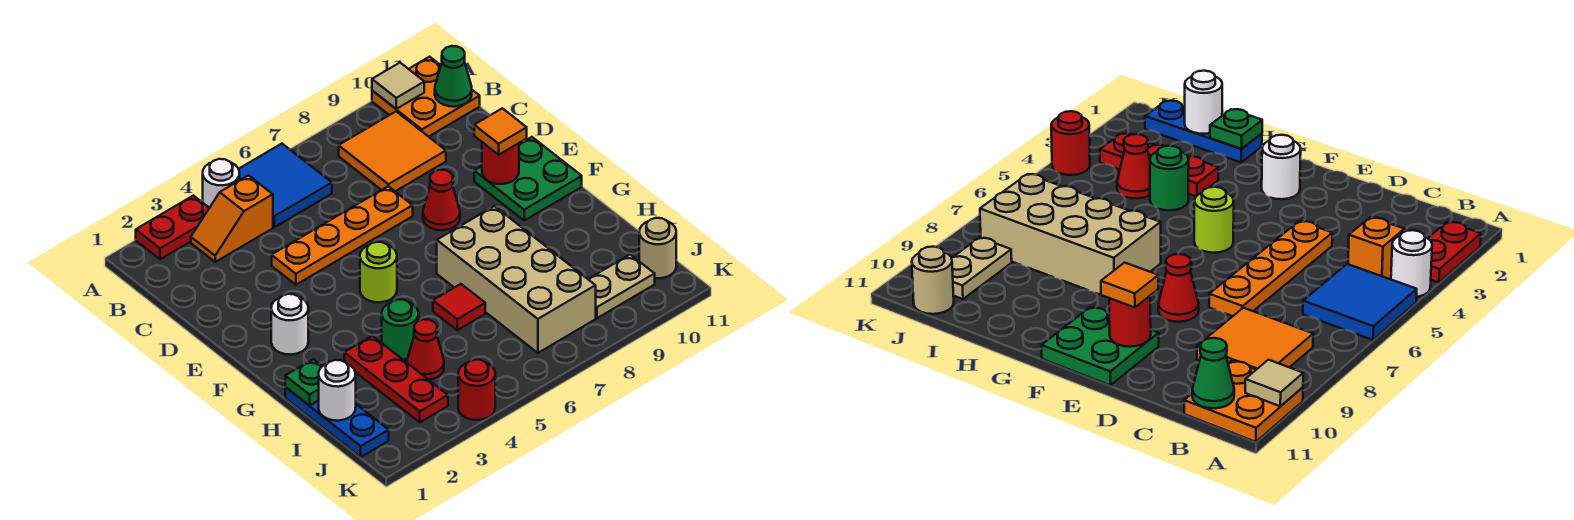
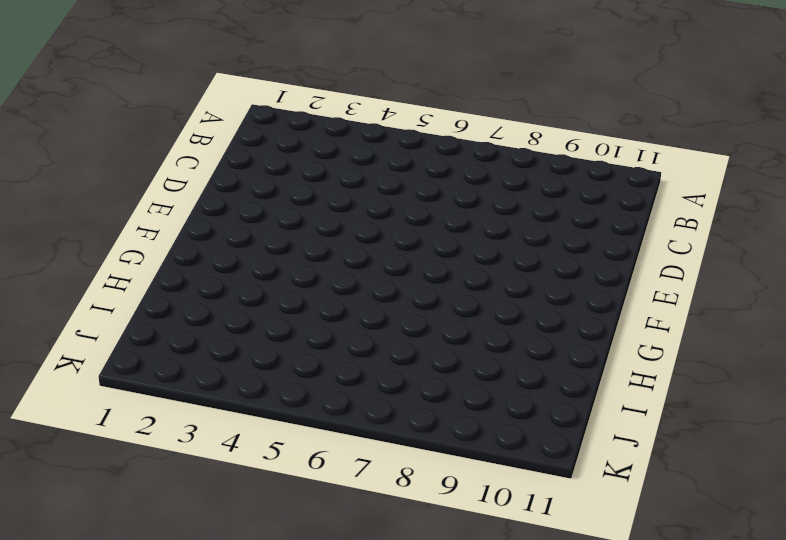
none -> red plate A2:A3 level 1
none -> white round brick A4 level 1
none -> blue tile A5:B6 level 1

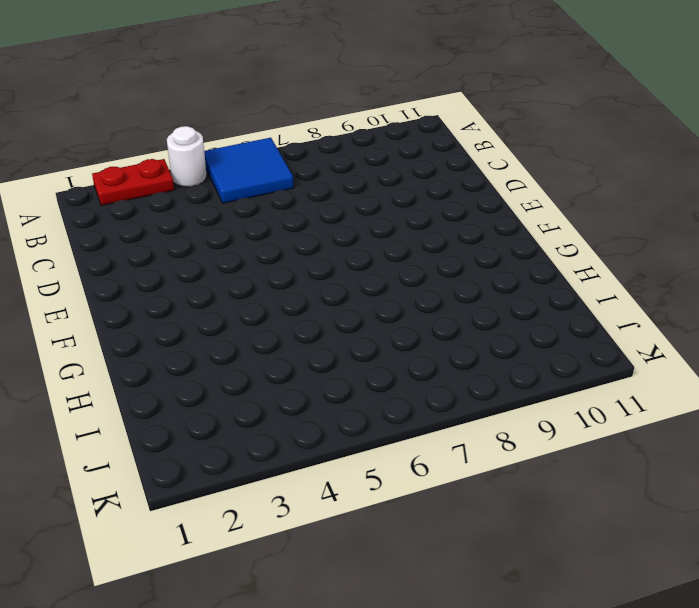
none -> orange plate A10:B11 level 1
none -> orange slope B3:B4 level 1 top 4
none -> orange tile B8:C9 level 1

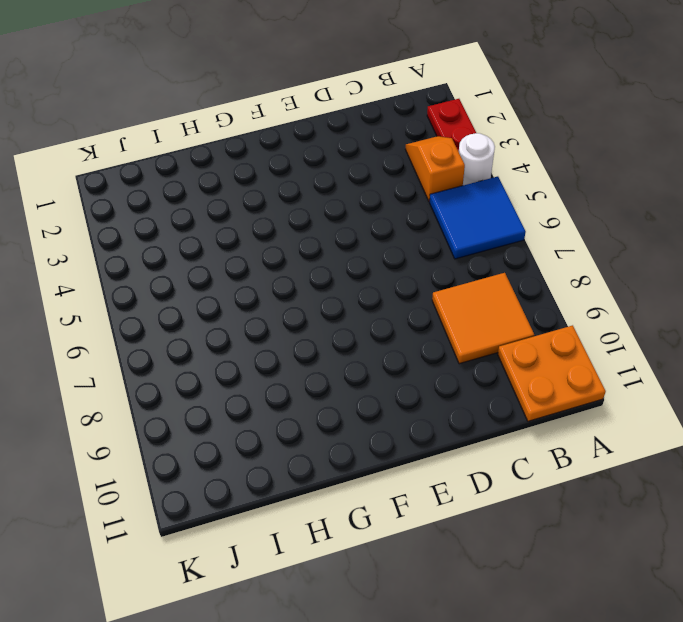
none -> orange plate D4:D7 level 1
none -> red cone E8 level 1
none -> green plate E10:F11 level 1

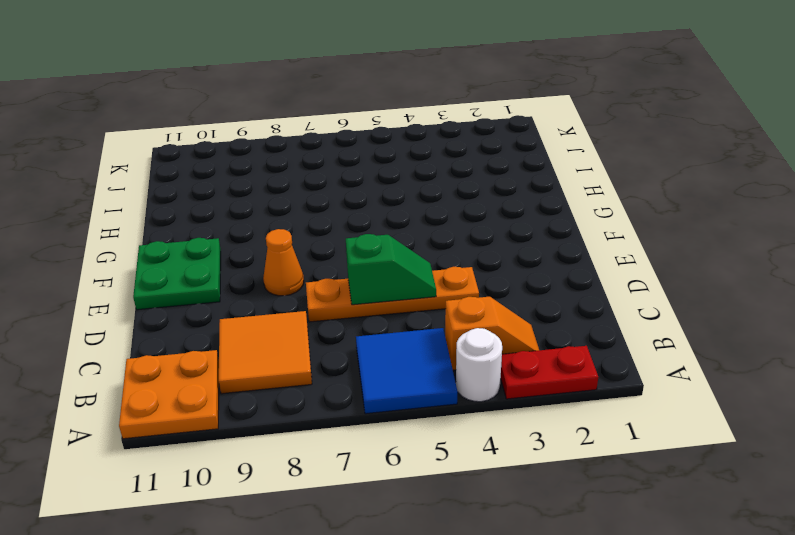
green slope D5:D6 level 2 top 6 -> none
orange cone E8 level 1 -> red cone E8 level 1
none -> white round brick F2 level 1
none -> lime round brick F5 level 1
none -> tan brick G7:J8 level 1

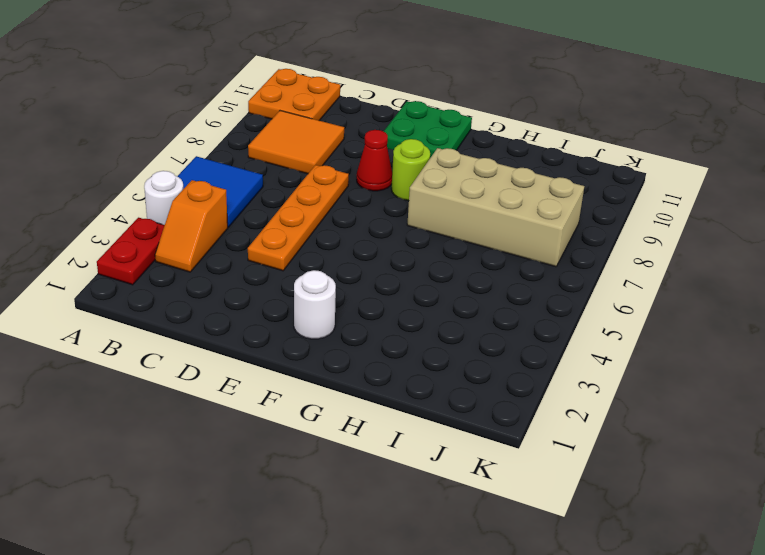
lime round brick F8 level 1 -> lime round brick F5 level 1
none -> blue plate H1:J1 level 1
none -> red plate H3:J3 level 1
none -> green round brick H4 level 1

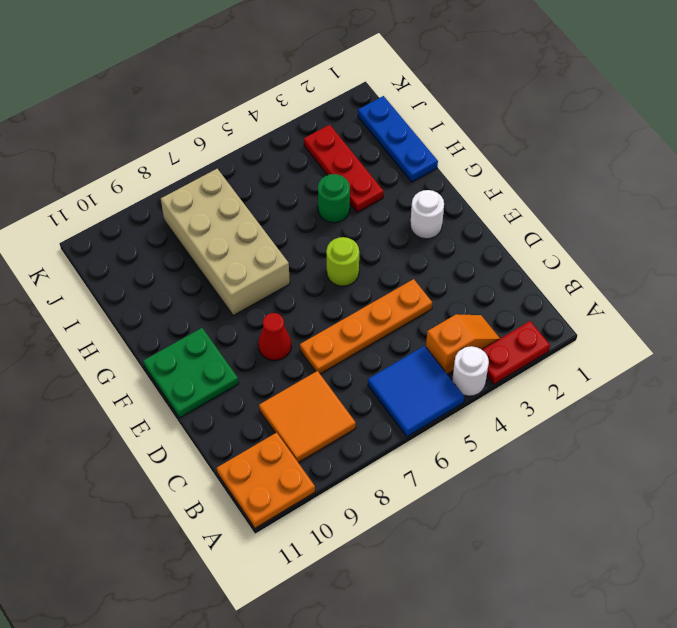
none -> red tile H6 level 1
none -> red cone I4 level 1
none -> tan plate J9:J10 level 1

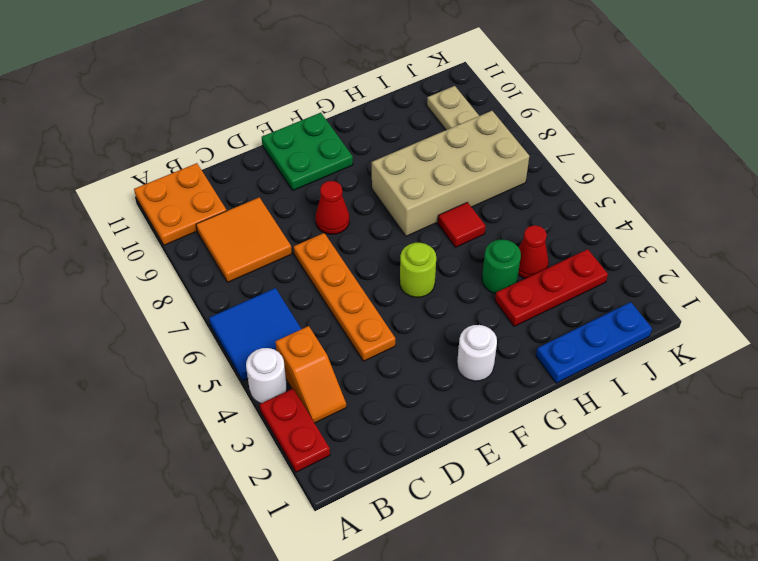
none -> tan round brick J11 level 1
none -> red round brick K4 level 1
none -> tan tile A10 level 2

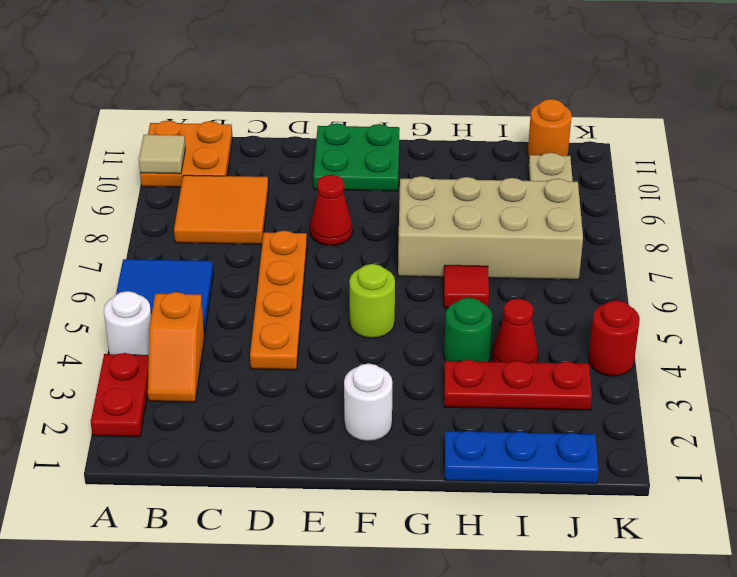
orange round brick J11 level 1 -> tan round brick J11 level 1
none -> green cone B11 level 2
none -> red round brick E10 level 2
none -> green plate H1 level 2

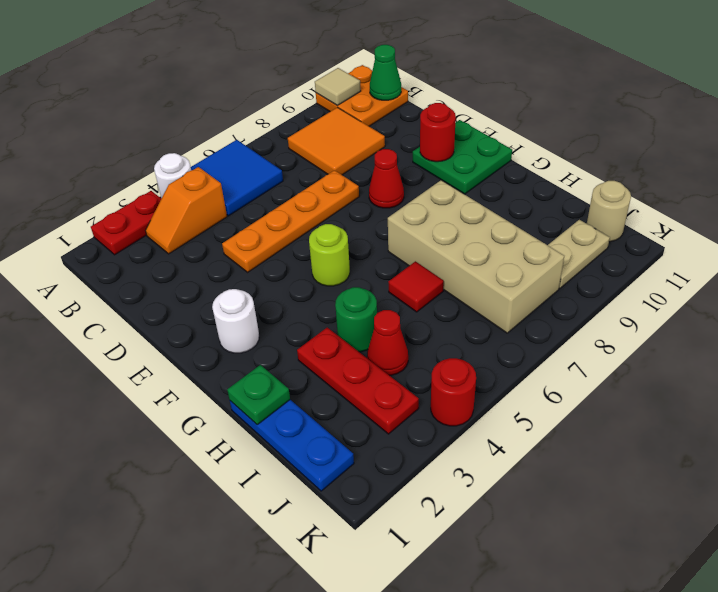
none -> white round brick I1 level 2
none -> orange tile E10 level 3

